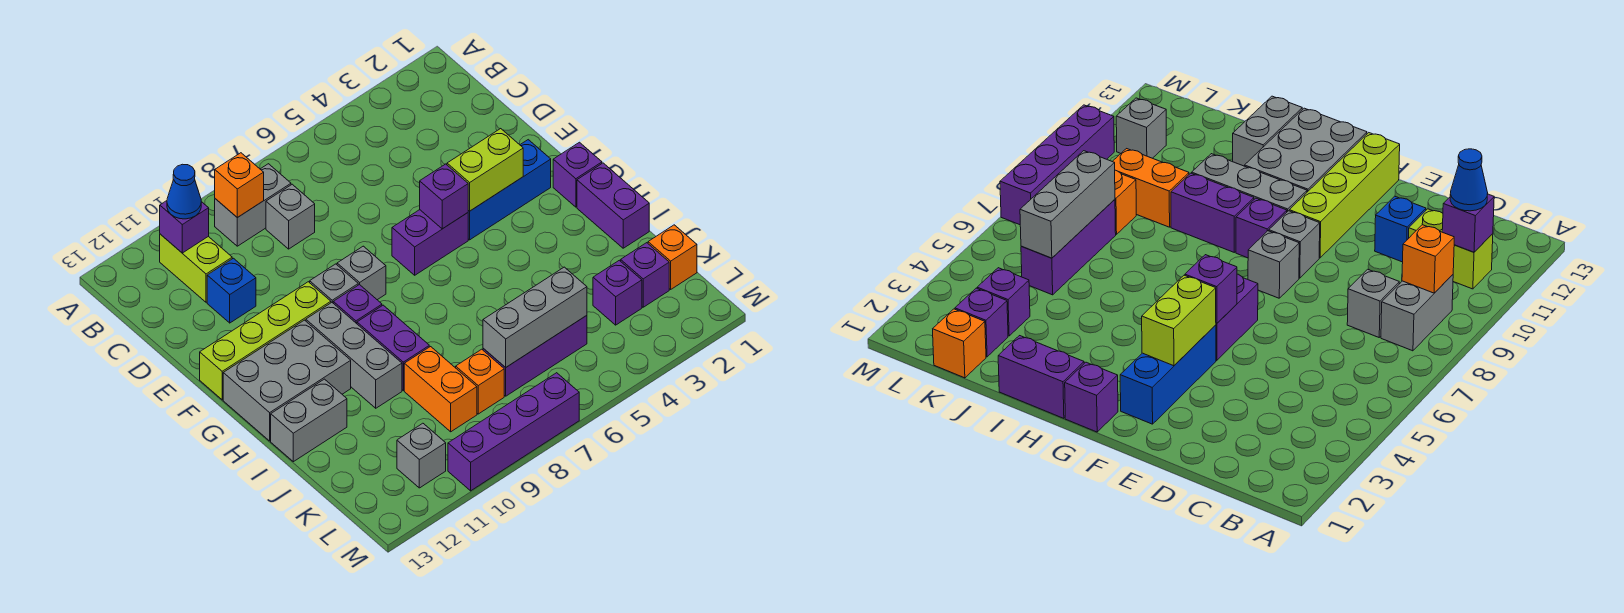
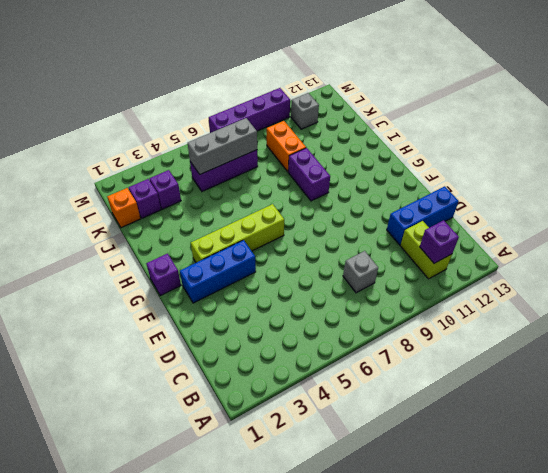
blue brick D11:D13 level 1 -> blue brick D11 level 1
lime brick G3:G6 level 1 -> lime brick F10:F13 level 1
none -> grey brick B8:B9 level 1
none -> purple brick F5:F6 level 1
none -> grey brick F8 level 1
none -> grey brick F9 level 1

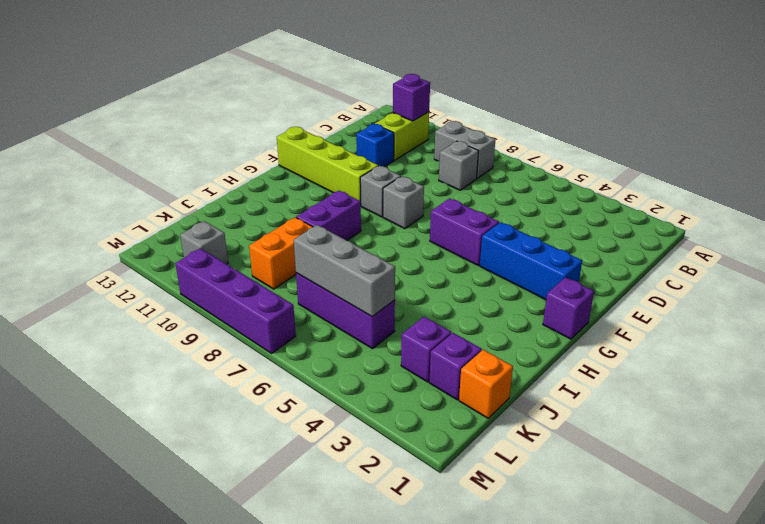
none -> purple brick G9 level 1
none -> grey brick G10:I10 level 1
none -> grey brick G11:H13 level 1
none -> purple brick H1:I1 level 1

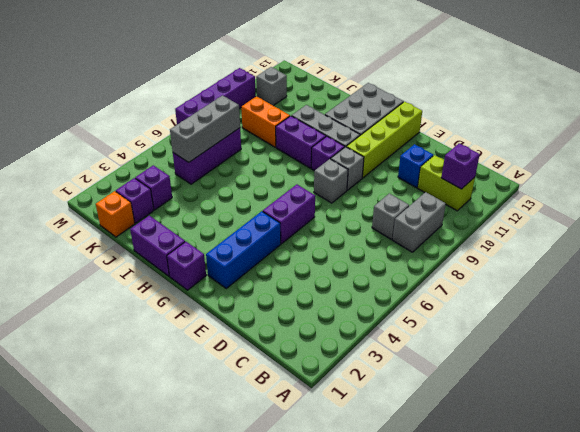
none -> grey brick I12:I13 level 1
none -> orange brick K8 level 1
none -> orange brick B9 level 2
none -> lime brick F3:F4 level 2

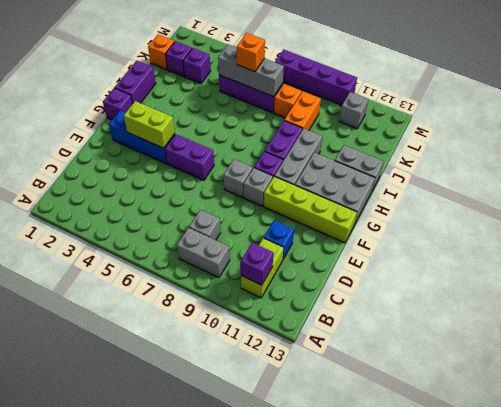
orange brick K6 level 3 -> orange brick B9 level 2
none -> purple brick F5 level 2
none -> blue cone B11 level 3

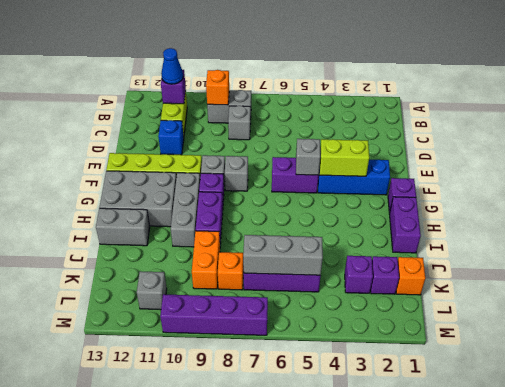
grey brick F5 level 2 -> purple brick F5 level 2

